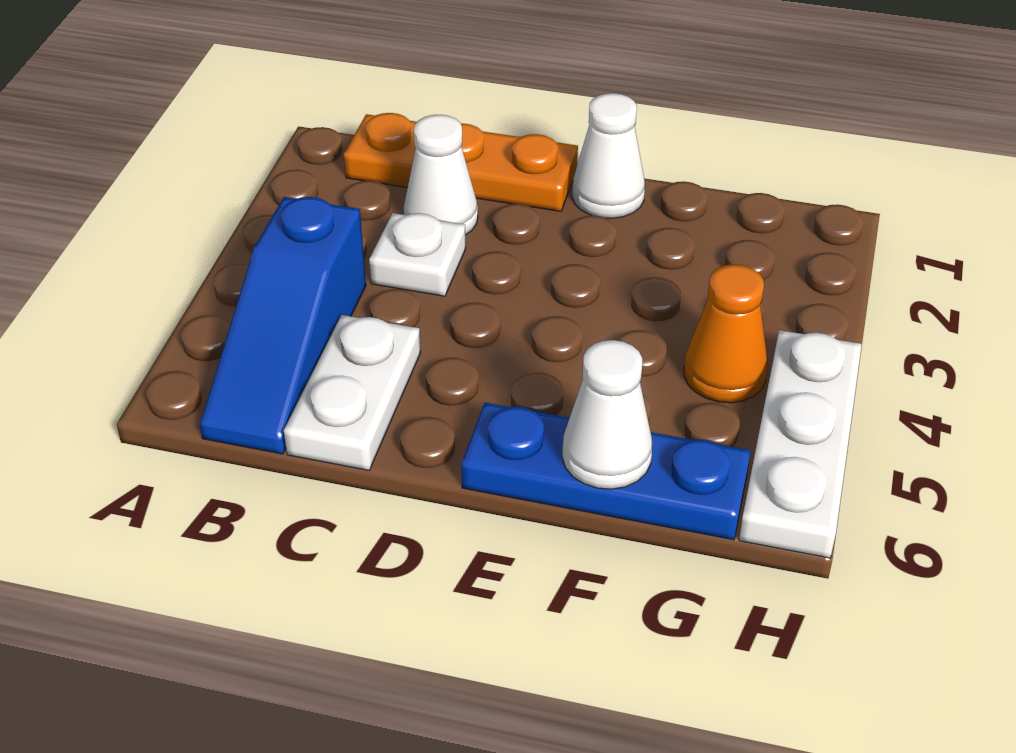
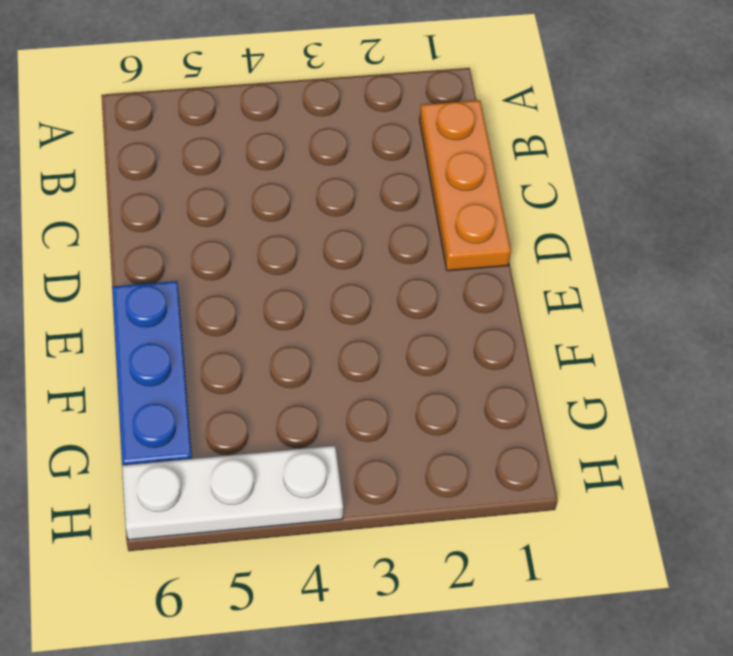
none -> blue slope B4:B6 level 1 top 4
none -> white cone C2 level 1

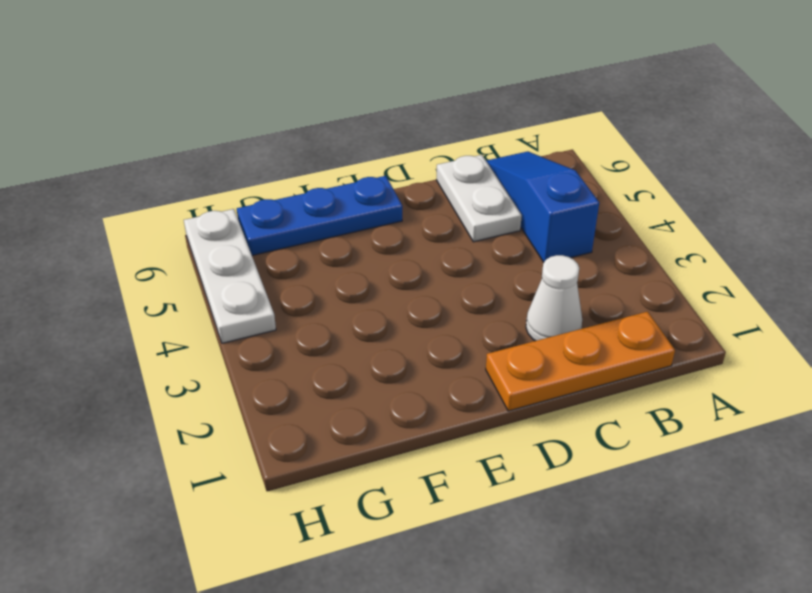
none -> white plate C3 level 1
none -> white cone E1 level 1

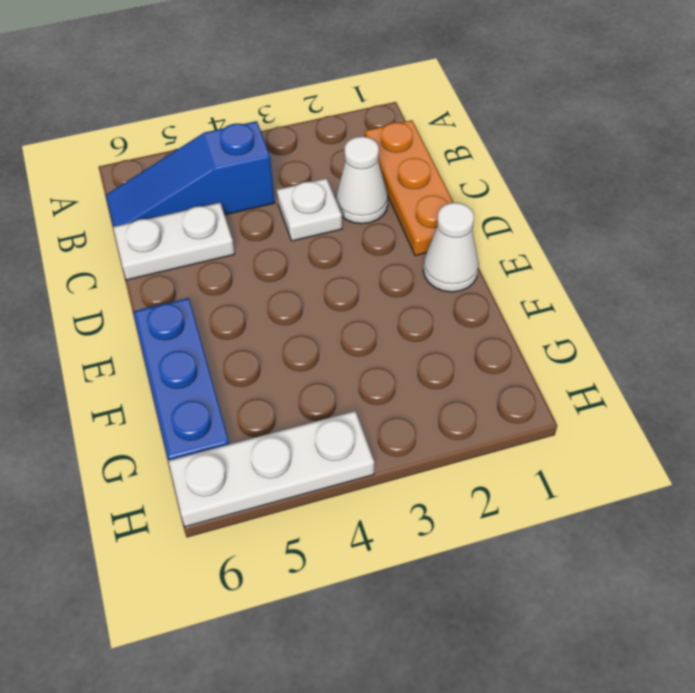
none -> orange cone G4 level 1
none -> white cone F6 level 2

